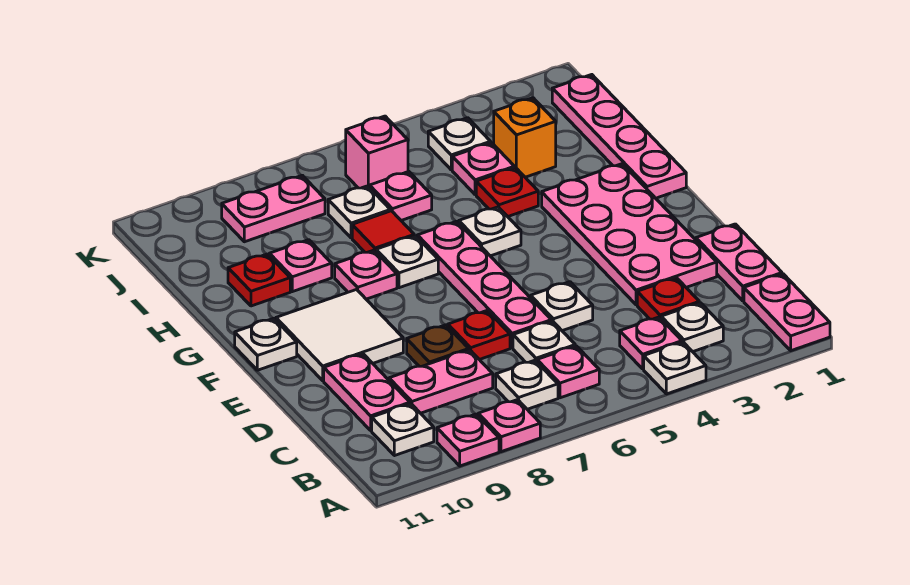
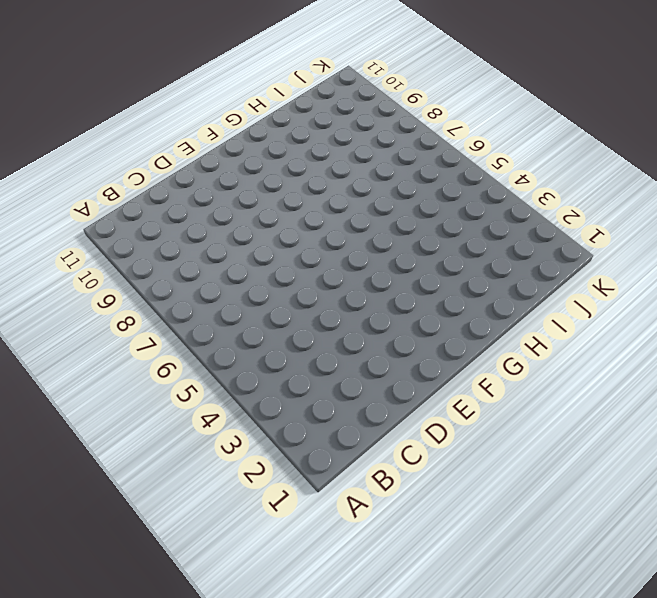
none -> pink plate A1:B1 level 1
none -> white plate A4 level 1
none -> pink plate A8 level 1
none -> pink plate A9 level 1

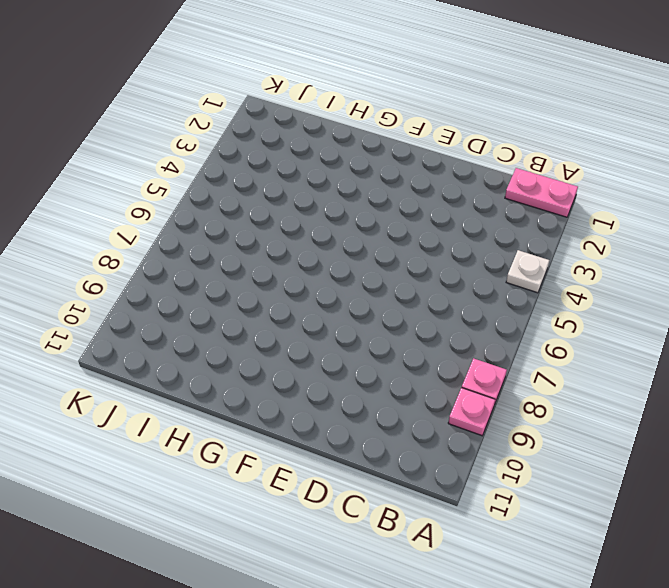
none -> white plate B3 level 1
none -> pink plate B4 level 1
none -> pink plate B6 level 1
none -> white plate B7 level 1

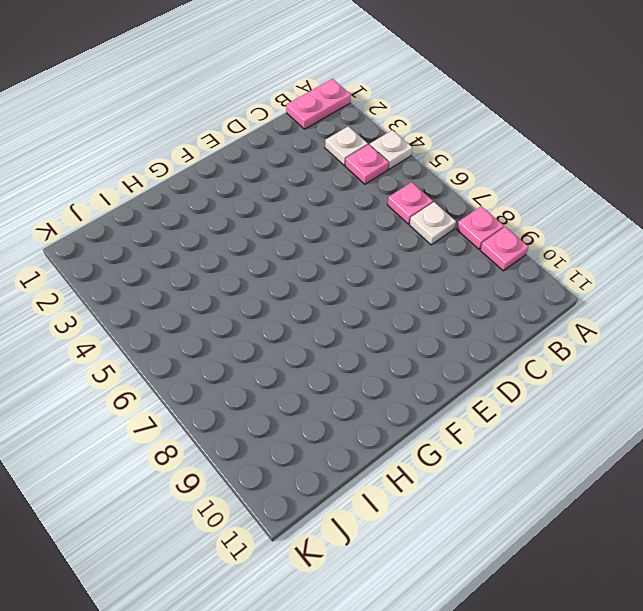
none -> white plate B10 level 1
none -> pink plate C1:D1 level 1
none -> red plate C3 level 1
none -> white plate C6 level 1

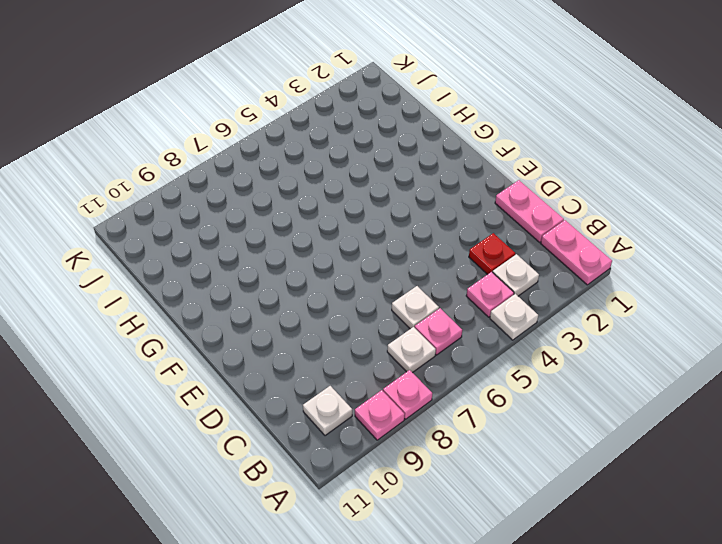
none -> pink plate C8:C9 level 1
none -> pink plate C10:D10 level 1
none -> pink plate D2:G3 level 1
none -> white plate D5 level 1

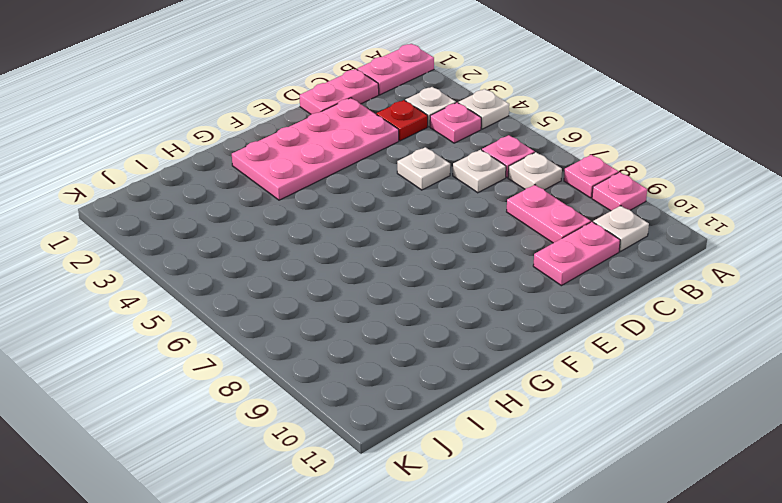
none -> pink plate D6:G6 level 1
none -> red plate D7 level 1
none -> brown plate D8 level 1
none -> white tile E9:F10 level 1

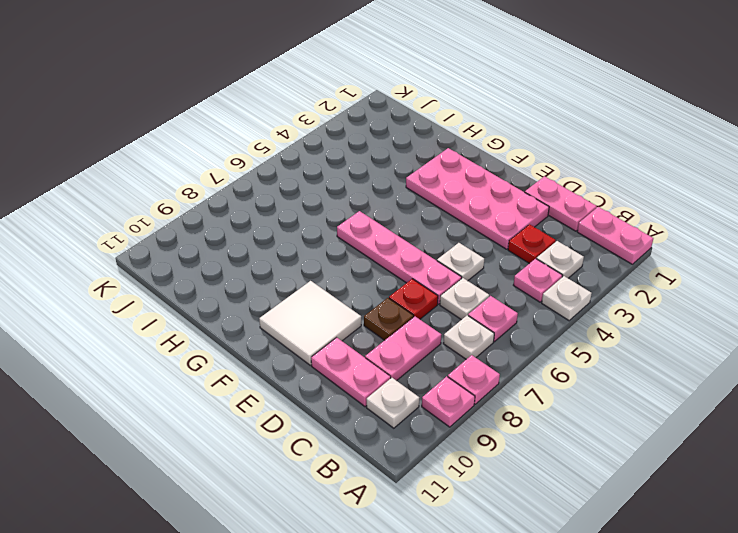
none -> white plate F11 level 1
none -> pink plate G1:J1 level 1
none -> white plate G5 level 1
none -> white plate G7 level 1

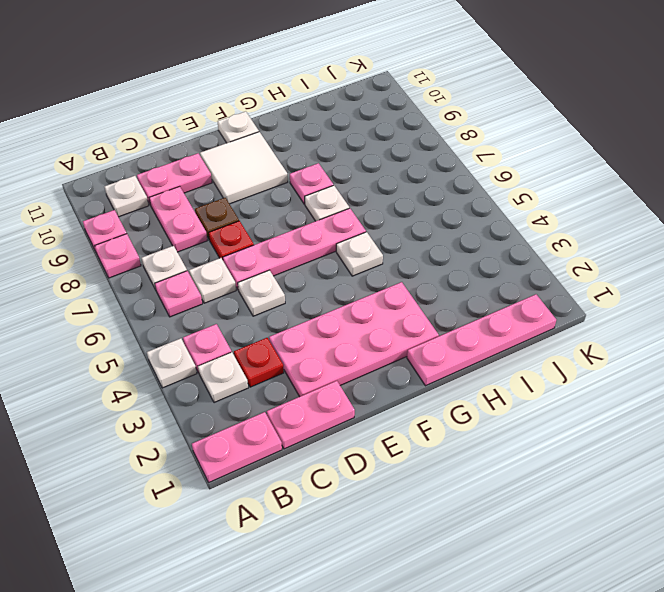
none -> red plate H4 level 1
none -> red tile H7 level 1
none -> pink plate H9 level 1
none -> red plate H10 level 1

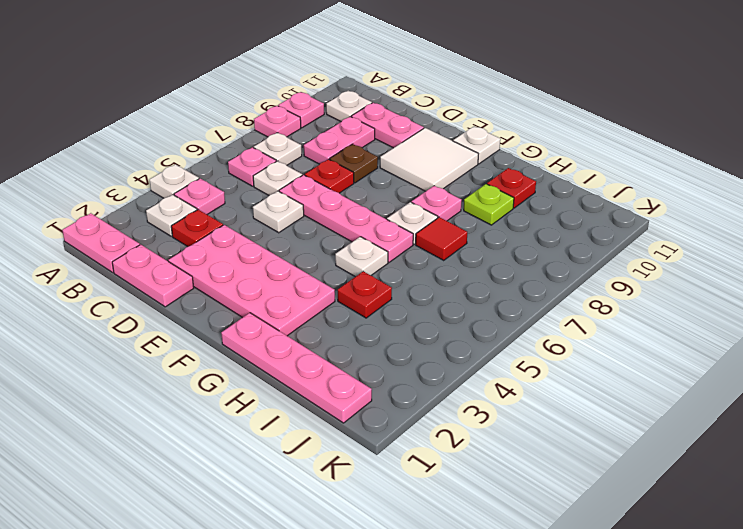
lime plate H9 level 1 -> pink plate H9 level 1
none -> orange brick I3 level 1
none -> pink plate I4 level 1
none -> pink plate I6 level 1
none -> white plate I7 level 1

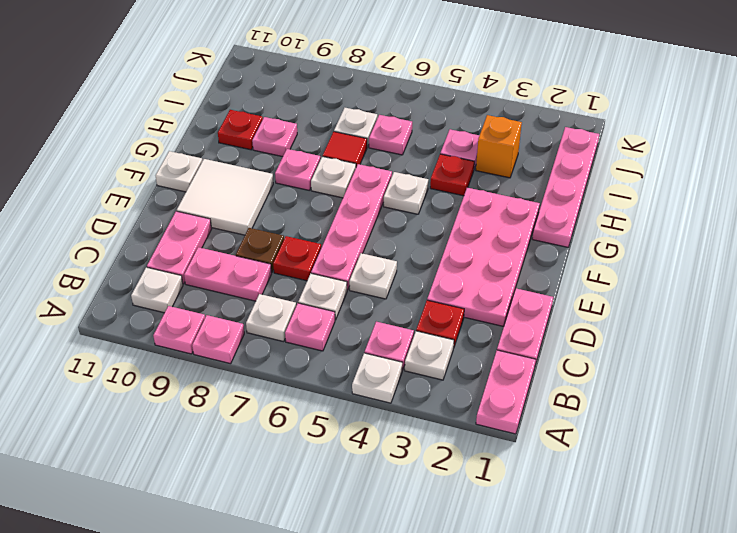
none -> white plate J4 level 1
none -> pink brick J6 level 1
none -> pink plate J8:J9 level 1

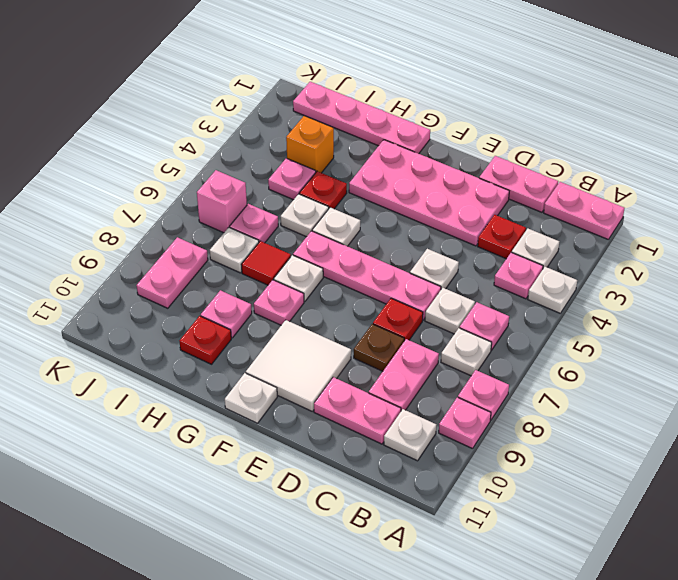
white plate H5 level 1 -> white plate J4 level 1

